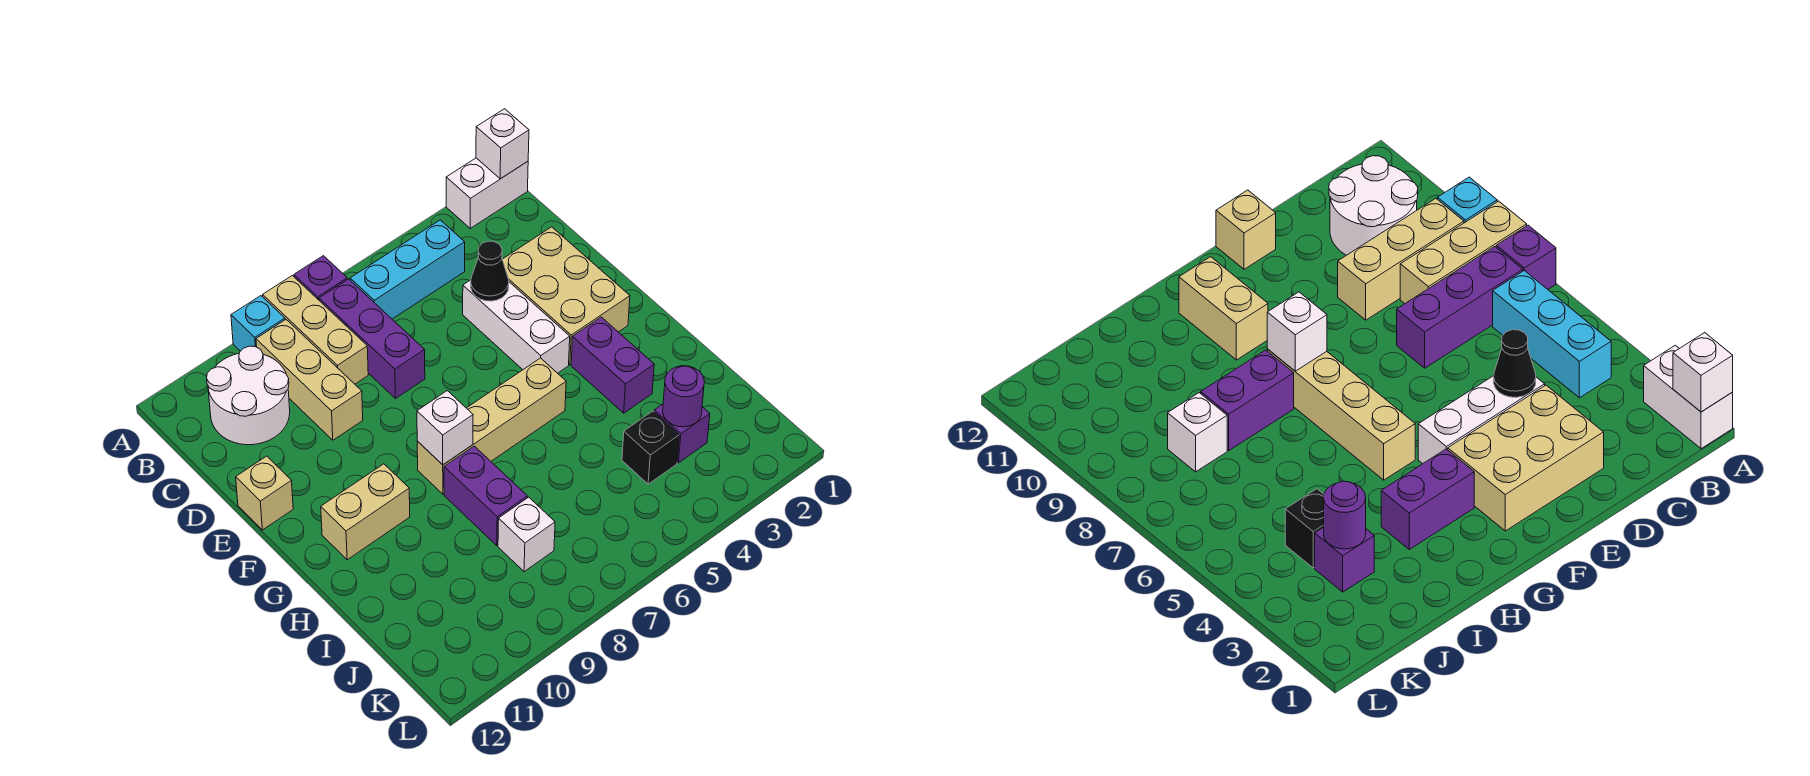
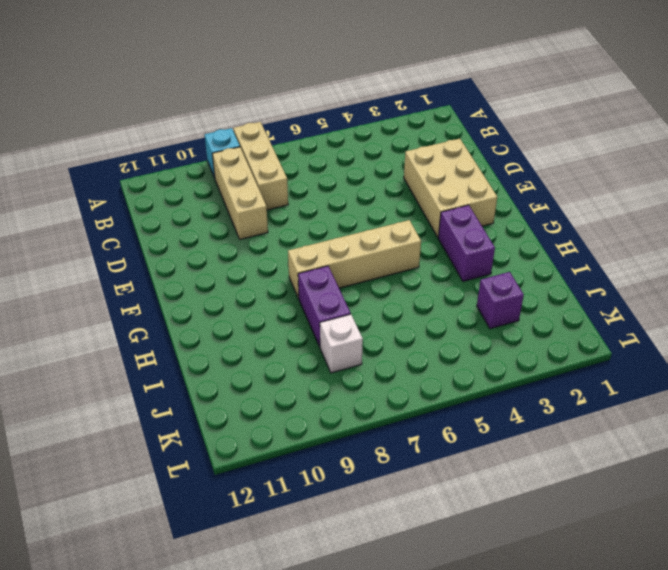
none -> white brick A1:A2 level 1
none -> purple brick A7 level 1
none -> cyan brick B4:B6 level 1

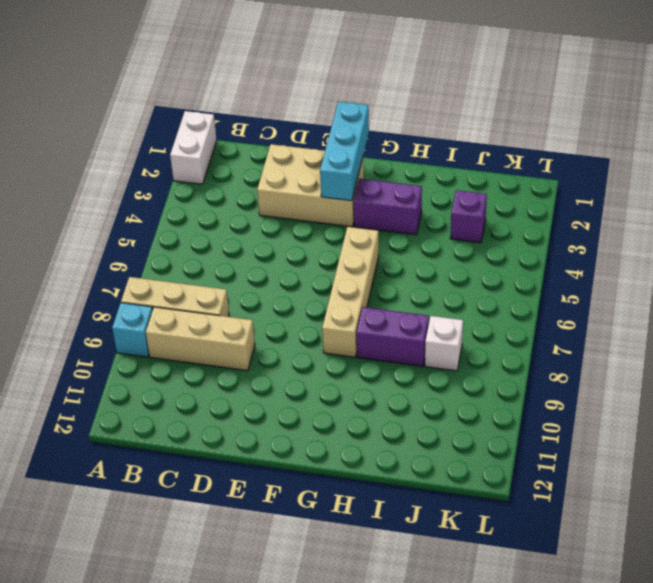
cyan brick F1:F3 level 2 -> cyan brick B4:B6 level 1
none -> purple brick A7 level 1
none -> purple brick B7:D7 level 1
none -> white round brick B10:C11 level 1

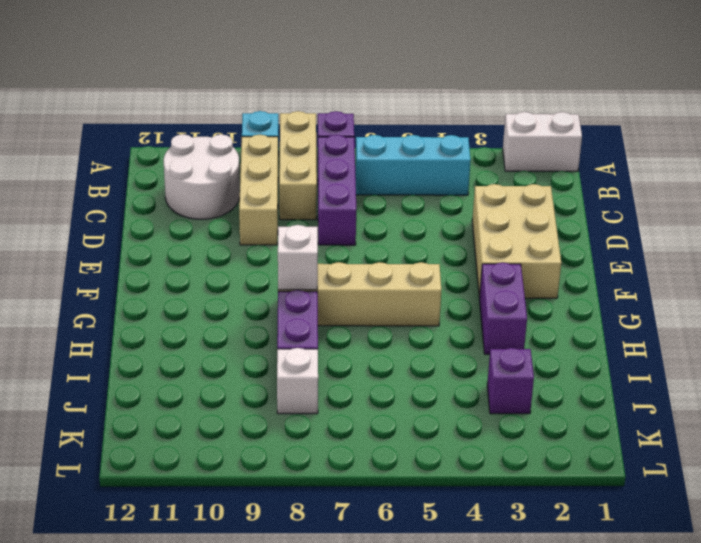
none -> white brick D4:F4 level 1
none -> tan brick E12 level 1
none -> tan brick G10:G11 level 1

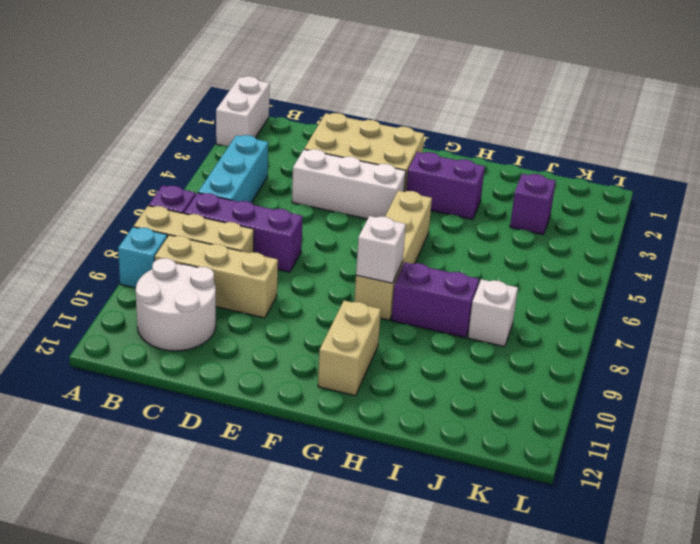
none -> tan brick E12 level 1
none -> black brick J4 level 1
none -> white brick A1 level 2

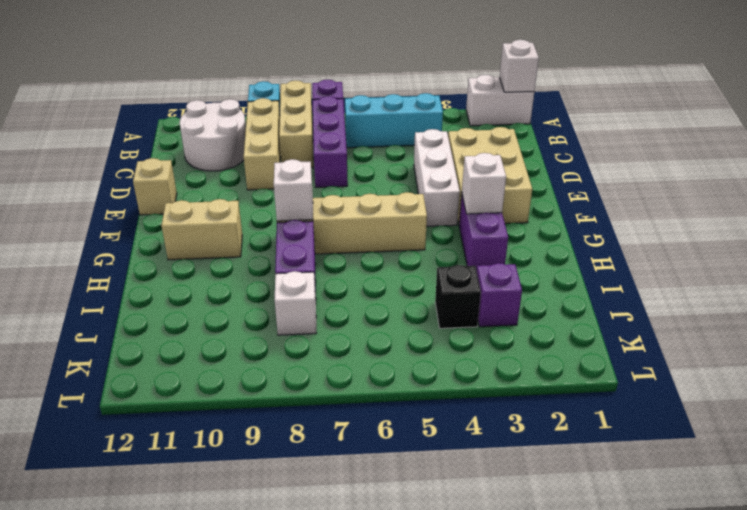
white brick G3 level 2 -> none
none -> black cone D4 level 2
none -> purple round brick J3 level 2

